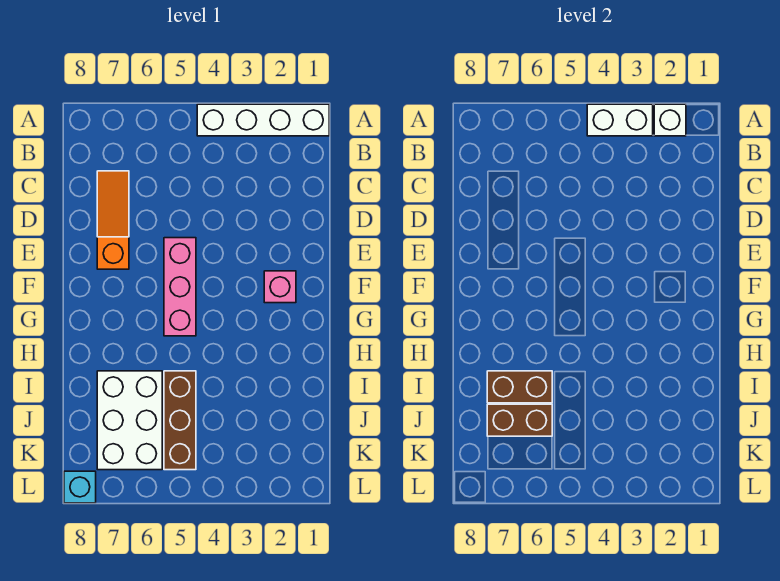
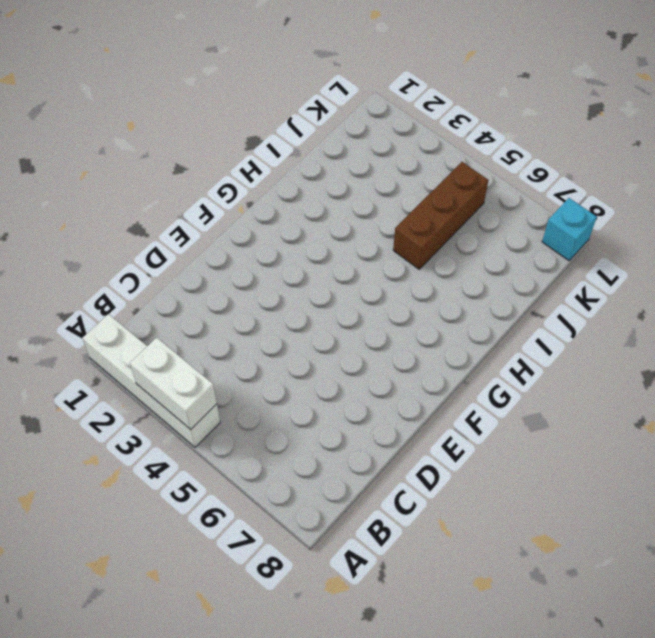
none -> orange slope C7:E7 level 1 top E
none -> pink brick E5:G5 level 1

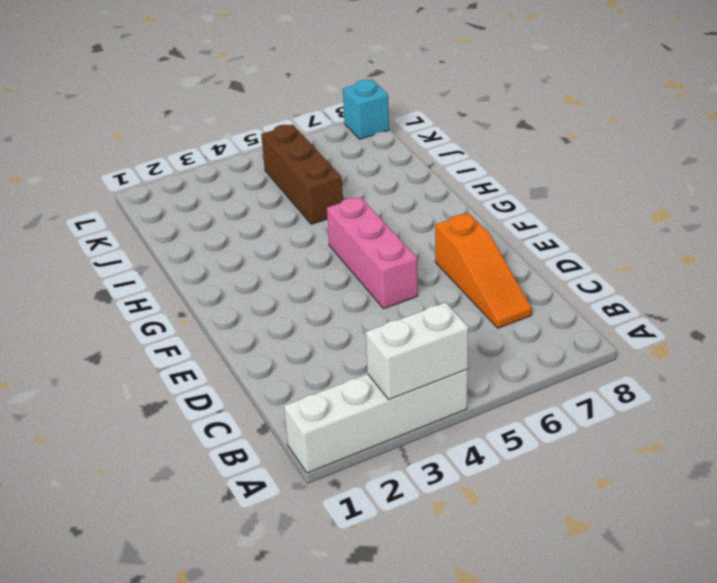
none -> pink brick F2 level 1
none -> white brick I6:K7 level 1

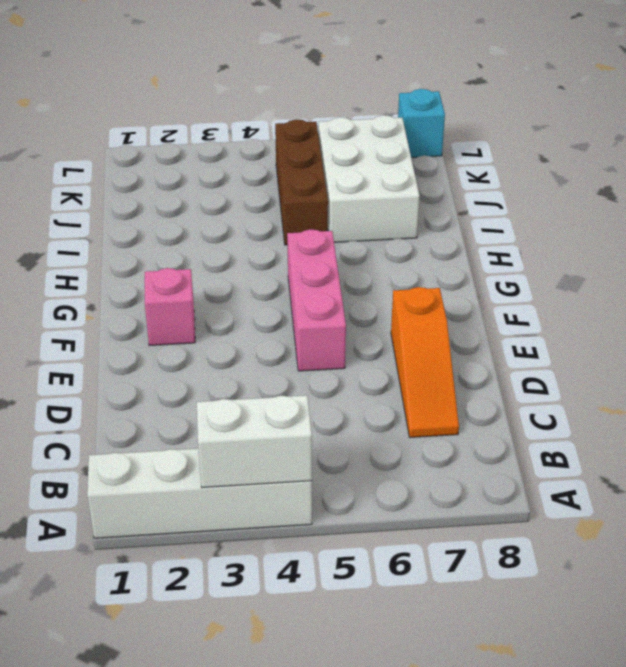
none -> white brick A2 level 2
none -> brown brick I6:I7 level 2

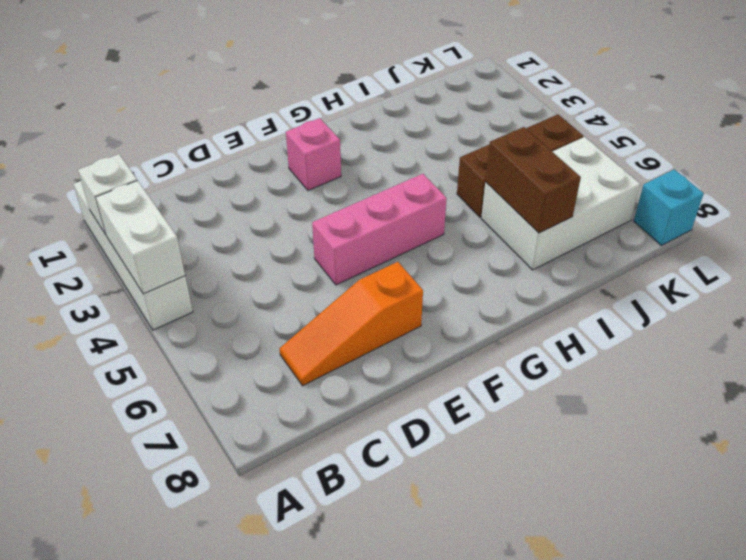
none -> brown brick J6:J7 level 2

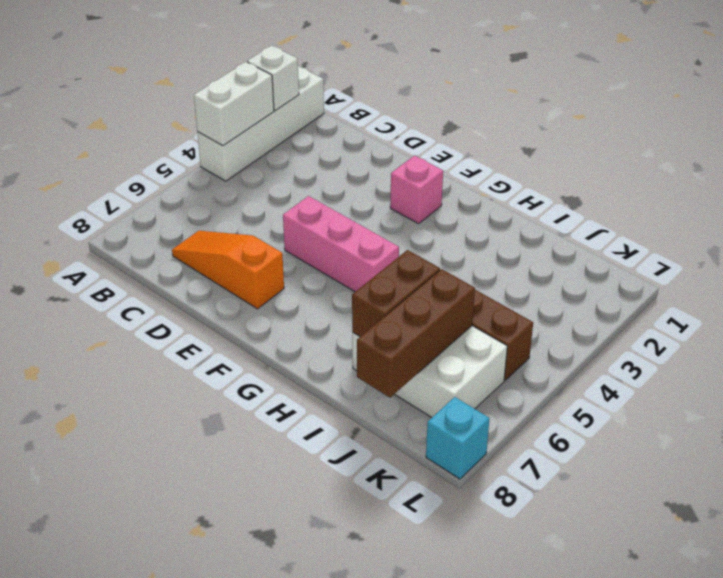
brown brick J6:J8 level 2 -> brown brick J6:J7 level 2

